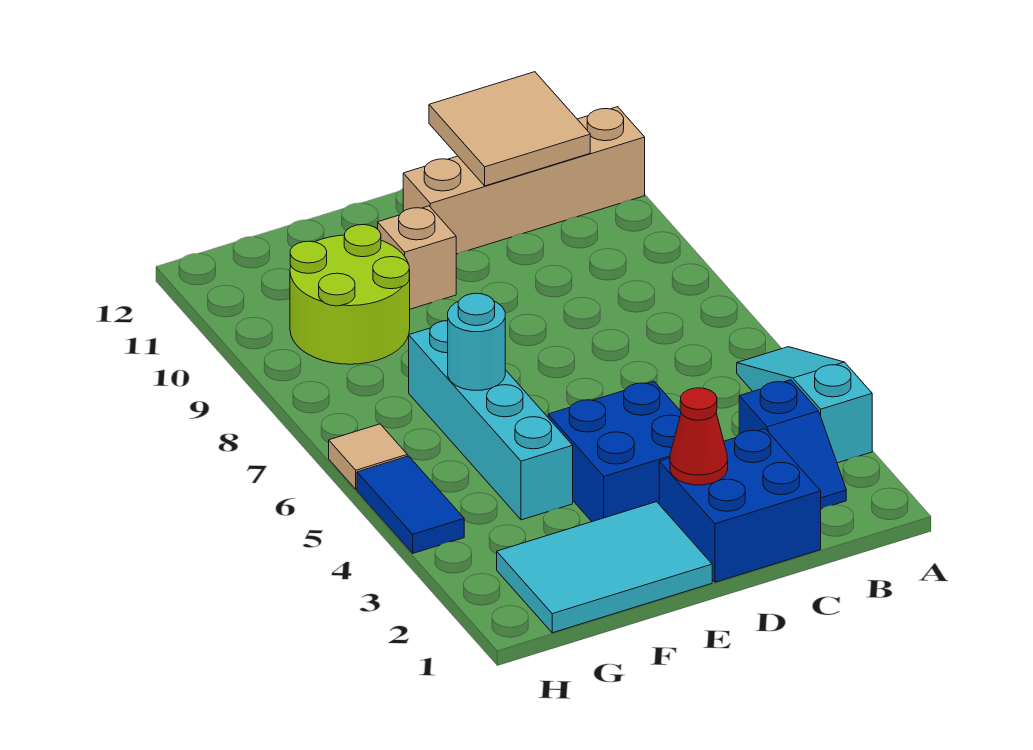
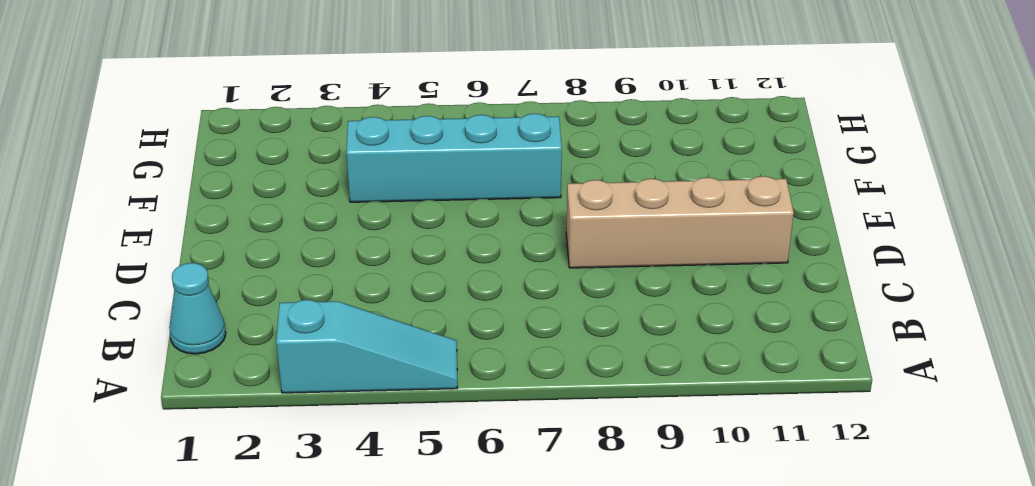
cyan cone B1 level 1 -> none
tan brick D8:D11 level 1 -> tan brick A11:D11 level 1
none -> blue slope B2:B3 level 1 top 3
none -> blue brick C1:D2 level 1
none -> blue brick D3:E4 level 1

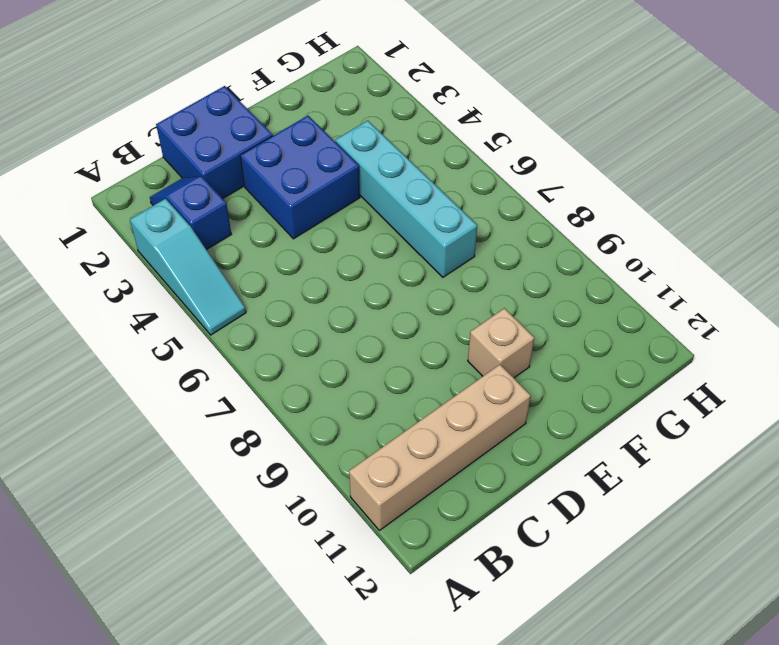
none -> cyan tile E1:G2 level 1
none -> lime round brick F9:G10 level 1
none -> blue tile H4:H5 level 1

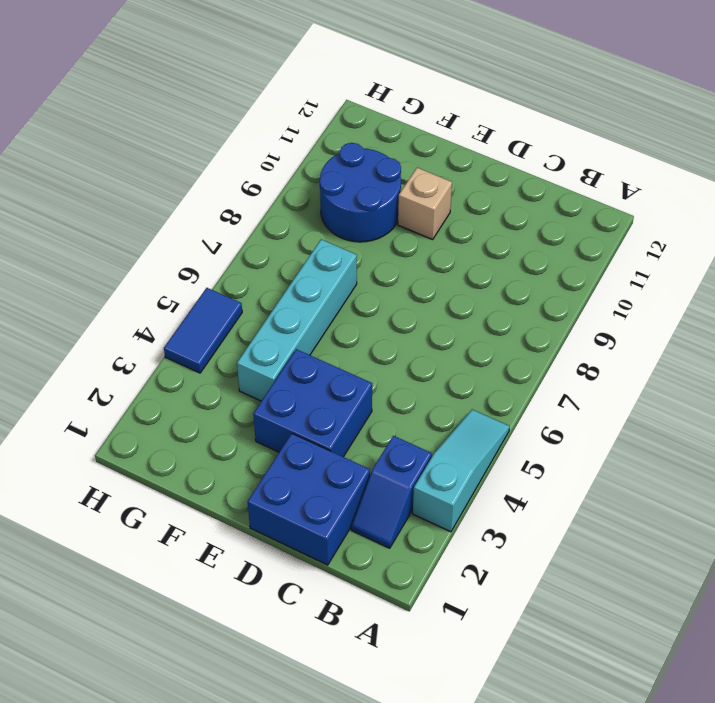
blue round brick F9:G10 level 1 -> lime round brick F9:G10 level 1
none -> tan brick A11:D11 level 1
none -> cyan tile E1:G2 level 1
none -> tan tile H6 level 1

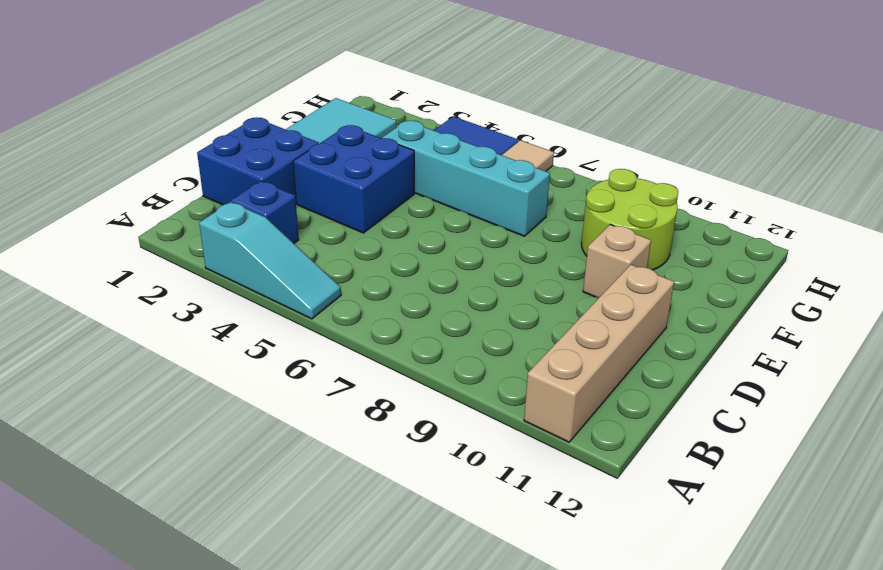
none -> tan tile B11:C12 level 2
none -> red cone D2 level 2
none -> cyan round brick F6 level 2

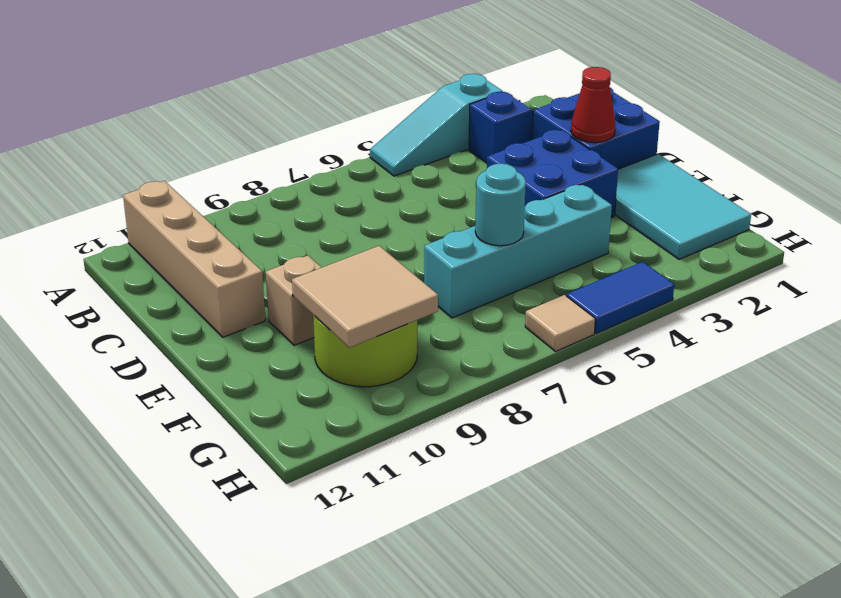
tan tile F9:G10 level 2 -> tan tile B11:C12 level 2

